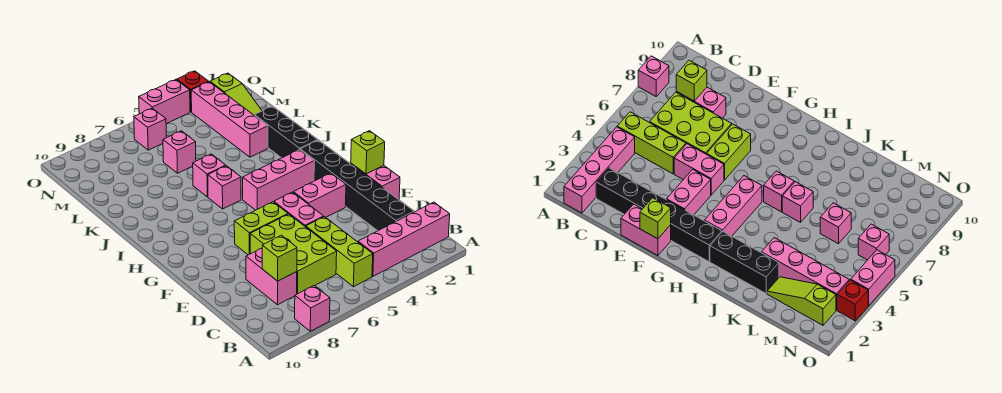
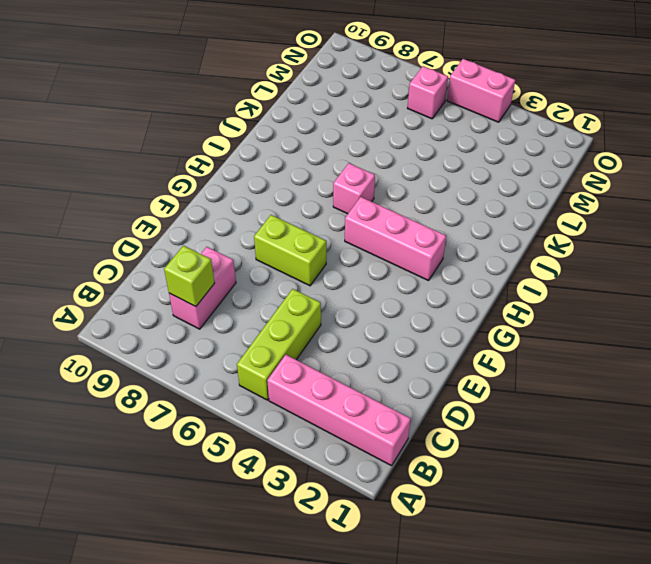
none -> pink brick A8 level 1
none -> black brick C2:H2 level 1
none -> lime brick C6:E7 level 1

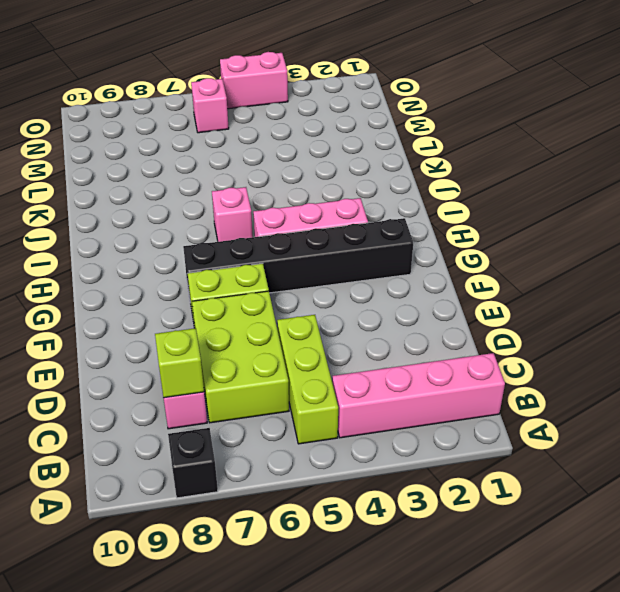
black brick A8 level 1 -> pink brick A8 level 1
black brick G2:G7 level 1 -> black brick C2:H2 level 1
none -> pink brick E1:F1 level 1
none -> pink brick E5:F5 level 1
none -> pink brick F3:F4 level 1

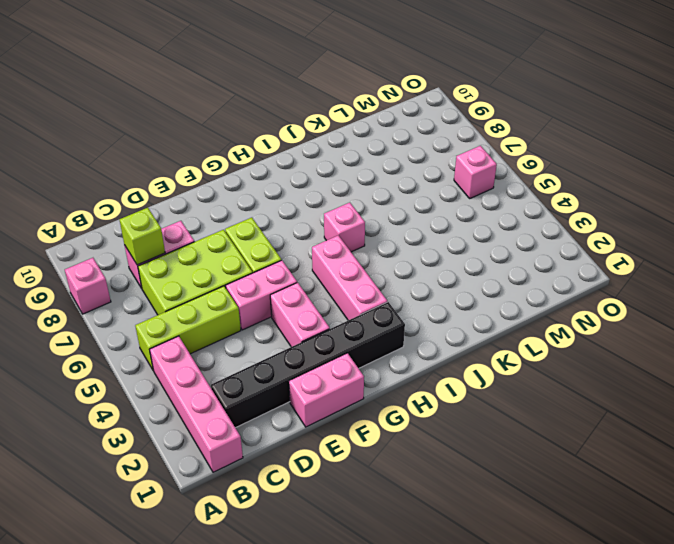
none -> black brick I2:K2 level 1
none -> pink brick J6 level 1
none -> pink brick K3:N3 level 1

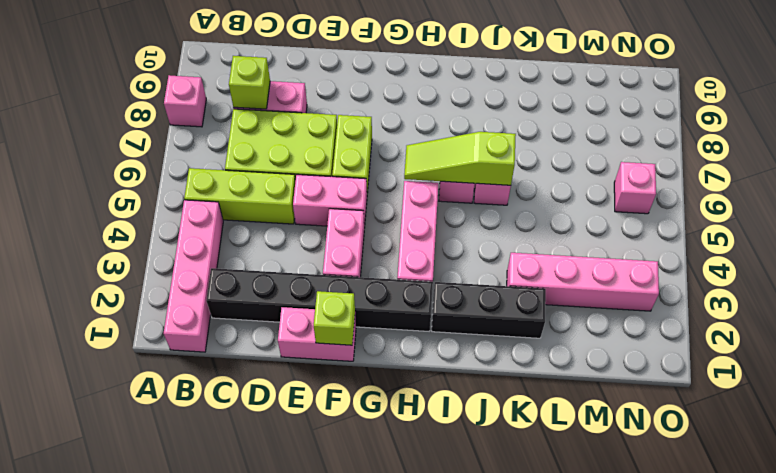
lime slope H6:J6 level 2 top J -> lime slope L2:N2 level 1 top N
none -> pink brick L6 level 1
none -> red brick O3 level 1
none -> pink brick O4:O5 level 1

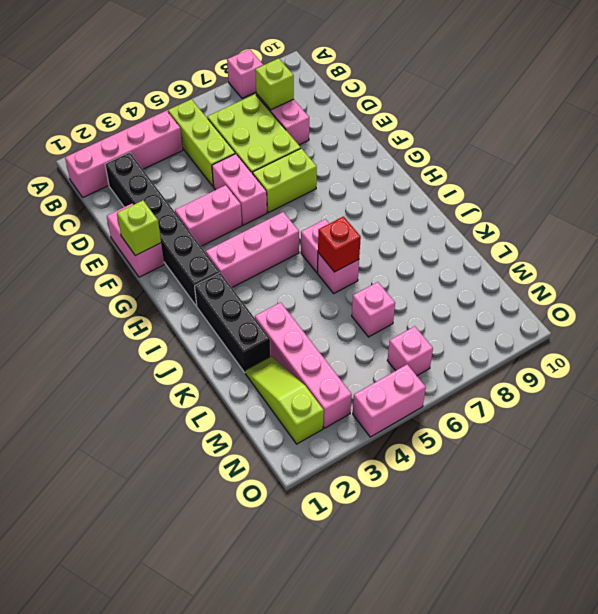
red brick J6 level 2 -> red brick O3 level 1

